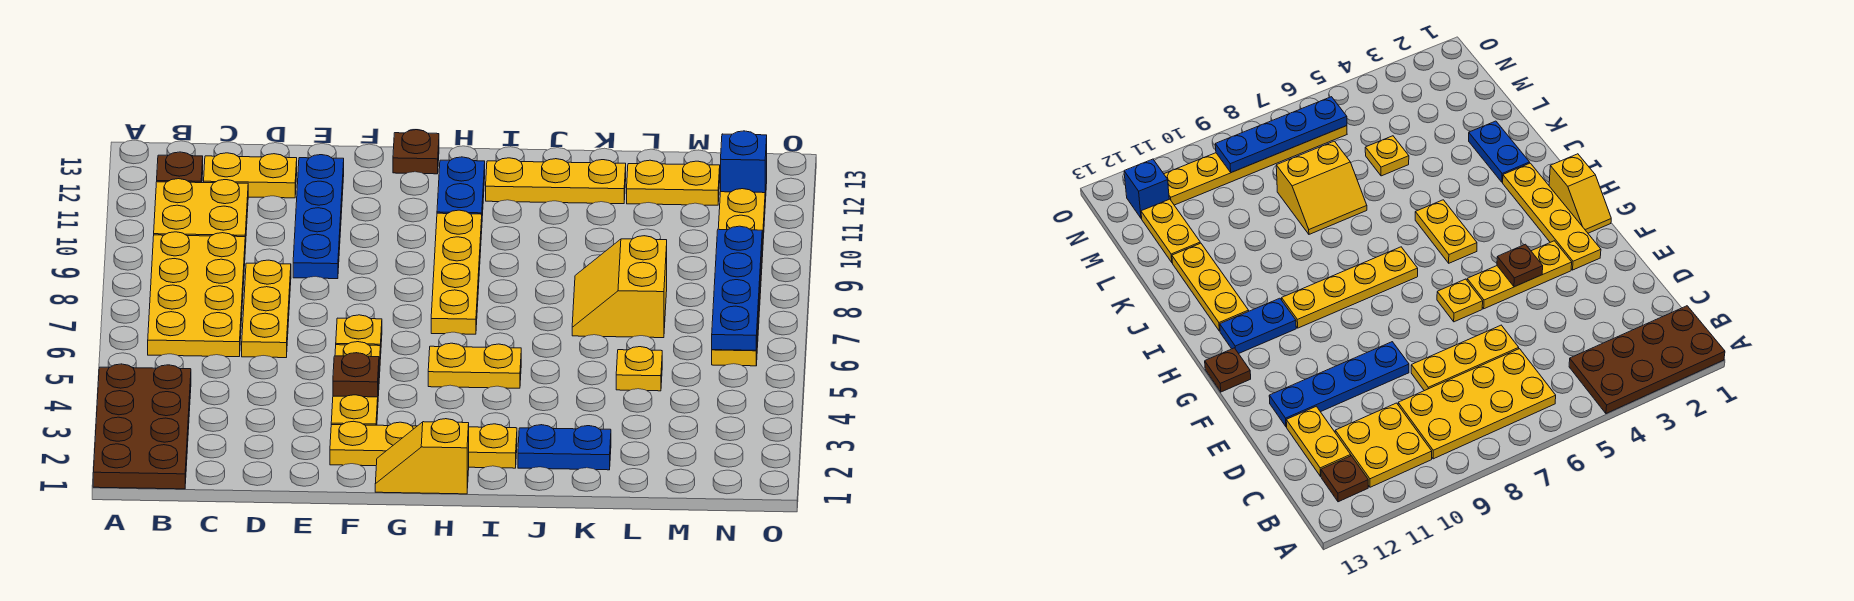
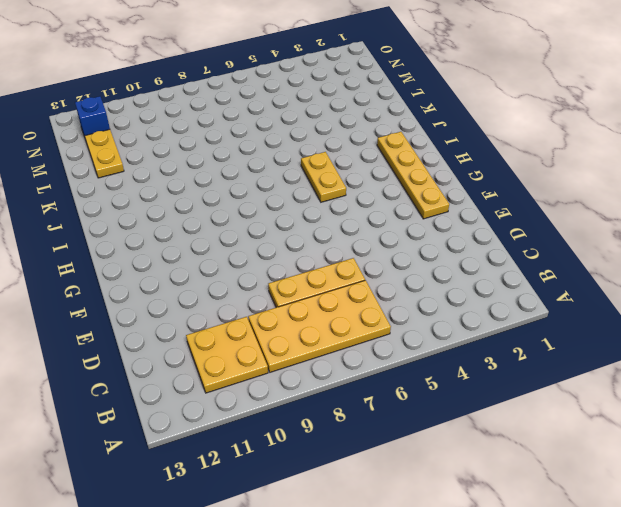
none -> brown plate A1:B4 level 1
none -> brown plate B12 level 1
none -> yellow plate C12:D12 level 1

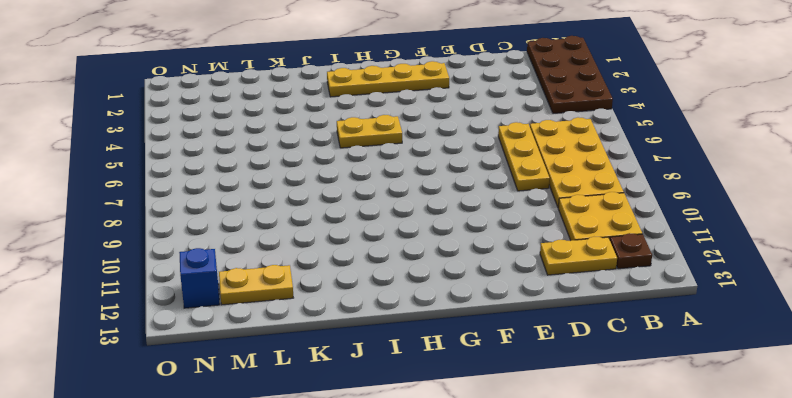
none -> blue plate E9:E12 level 1
none -> yellow plate F3:F5 level 1
none -> yellow plate F6 level 1

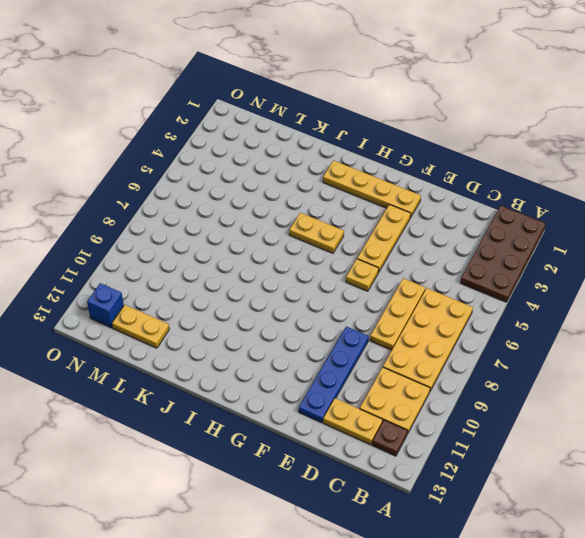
none -> yellow slope G1:H1 level 1 top H
none -> brown plate G13 level 1
none -> yellow plate H7:H10 level 1

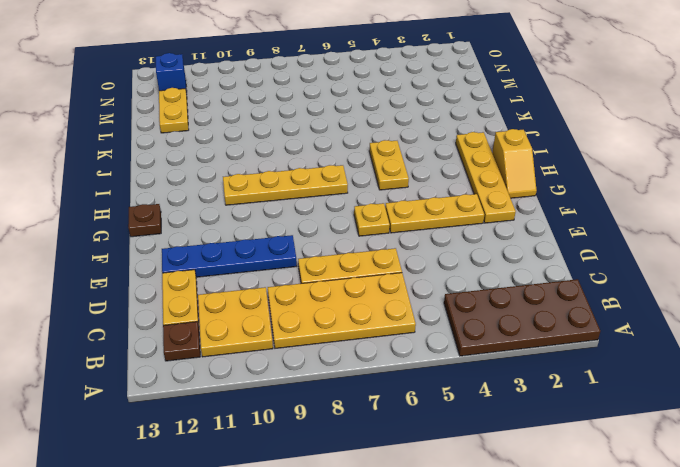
none -> blue plate H11:H12 level 1
none -> yellow plate I12:K12 level 1
none -> blue plate J2:K2 level 1

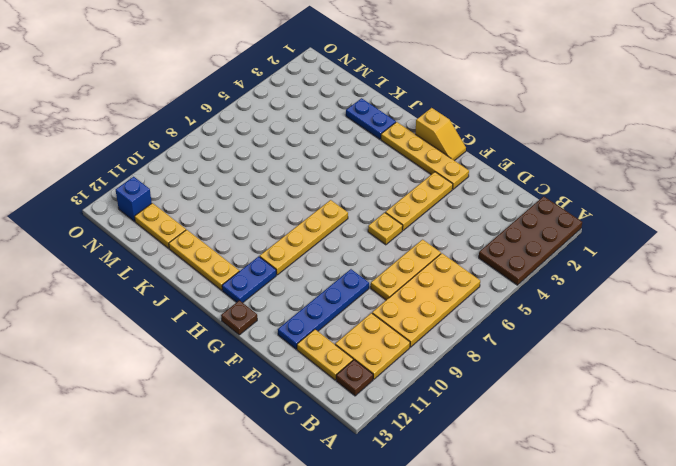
none -> yellow plate H5:I5 level 1
none -> yellow slope K7:L8 level 1 top L
none -> yellow plate L5 level 1

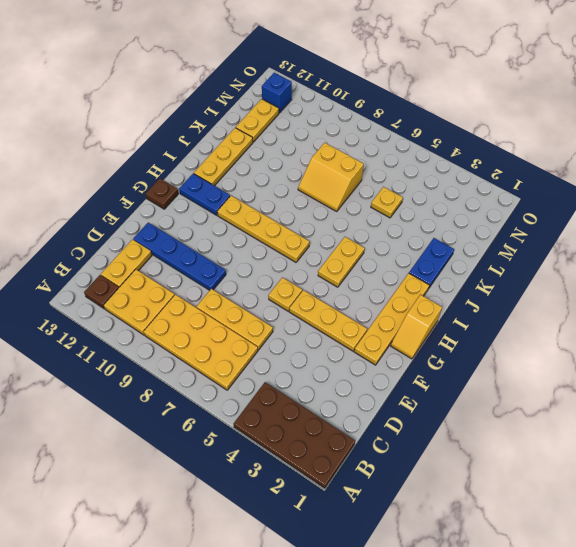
none -> yellow plate N6:N11 level 1
none -> brown plate F4 level 2
none -> blue plate N6:N9 level 2

